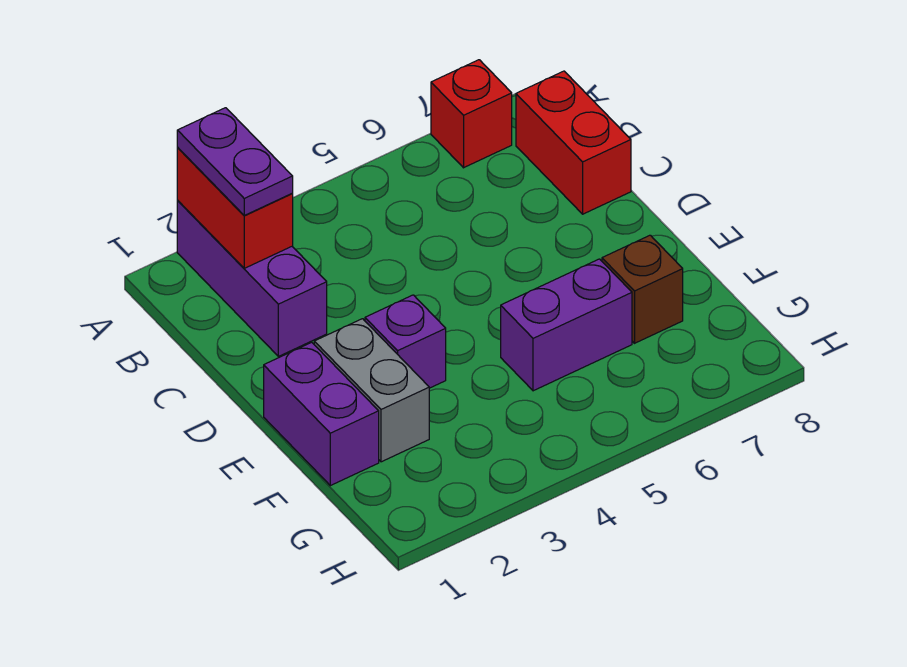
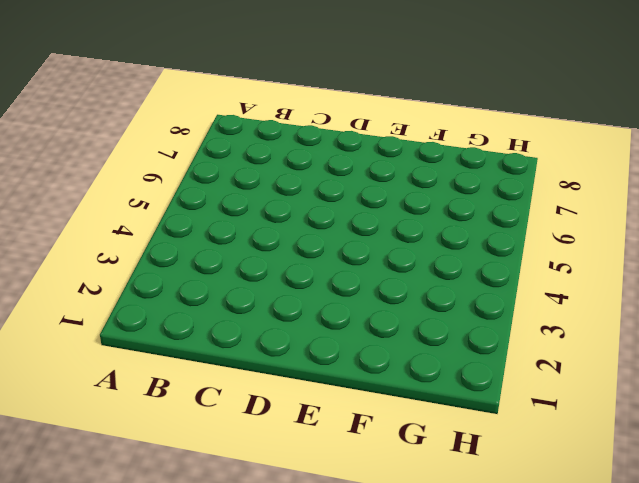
none -> purple brick A2:C2 level 1
none -> red brick A7 level 1

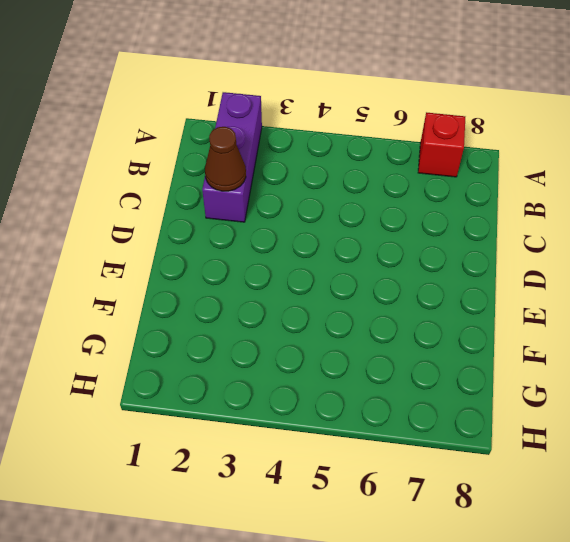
brown cone C2 level 2 -> none
none -> red brick B8:C8 level 1
none -> purple brick E1:F1 level 1

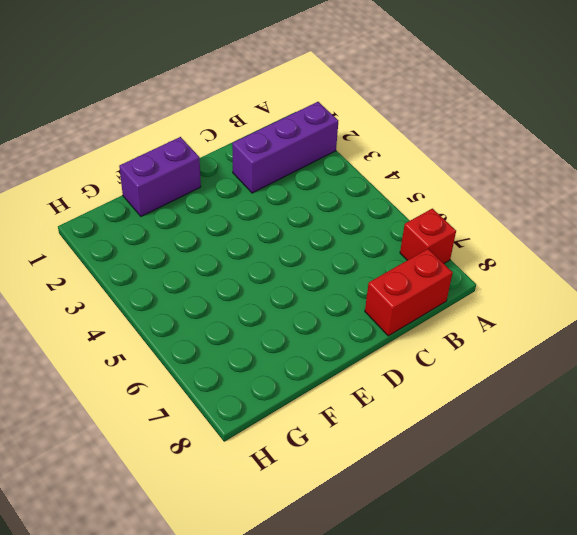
none -> grey brick E2:F2 level 1
none -> purple brick E3 level 1

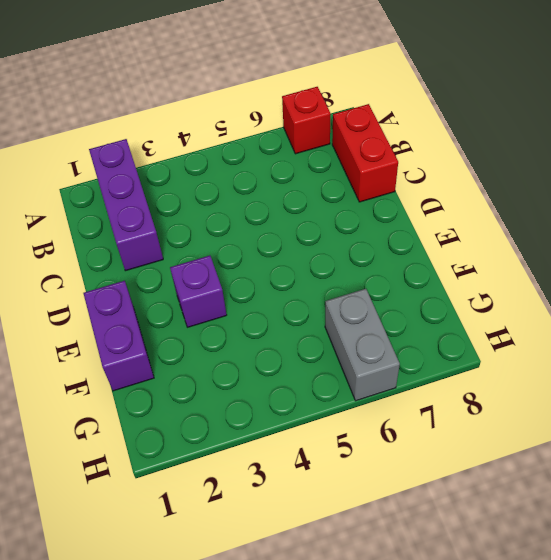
grey brick G6:H6 level 1 -> grey brick E2:F2 level 1
none -> purple brick F5:F6 level 1
none -> brown brick F7 level 1

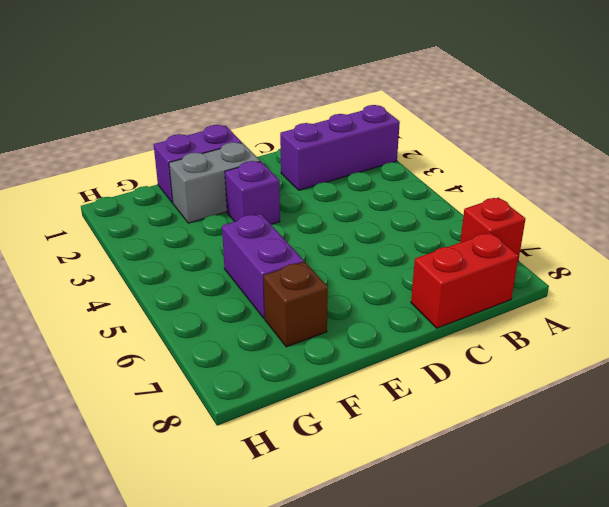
none -> red brick A2:B2 level 2
none -> purple plate A2:B2 level 3

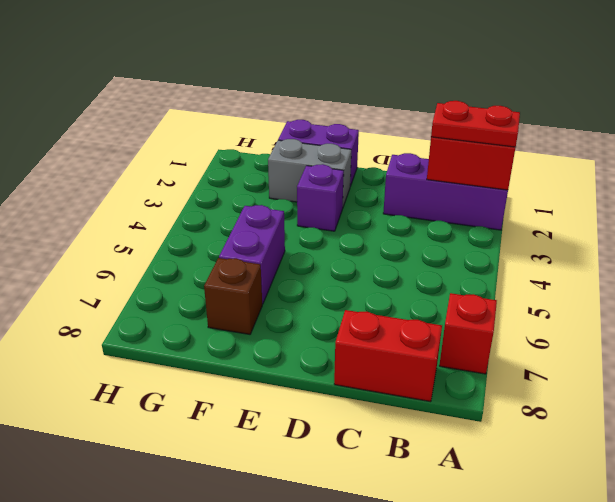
red plate A2:B2 level 3 -> purple plate A2:B2 level 3

